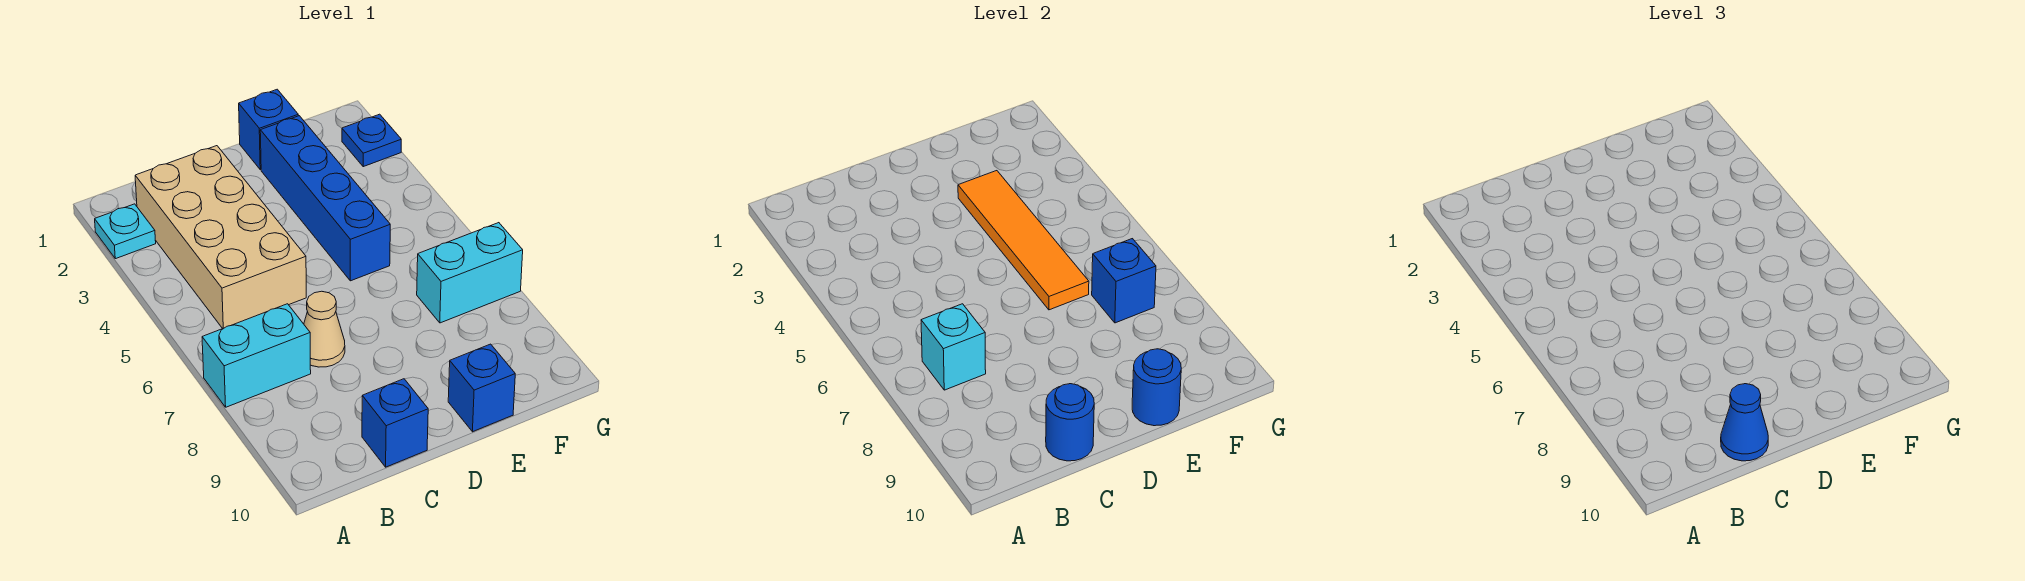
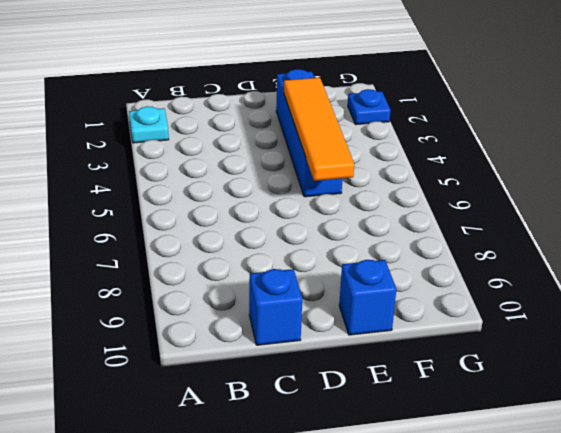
none -> cyan brick A7:B7 level 1
none -> tan brick B2:C5 level 1
none -> tan cone C7 level 1

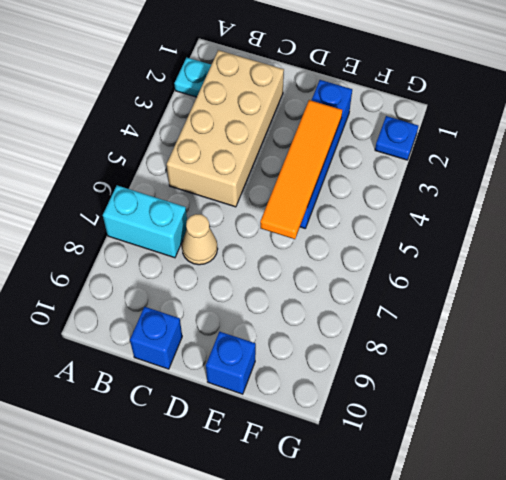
none -> blue brick E1 level 1
none -> cyan brick F7:G7 level 1
none -> cyan brick B7 level 2

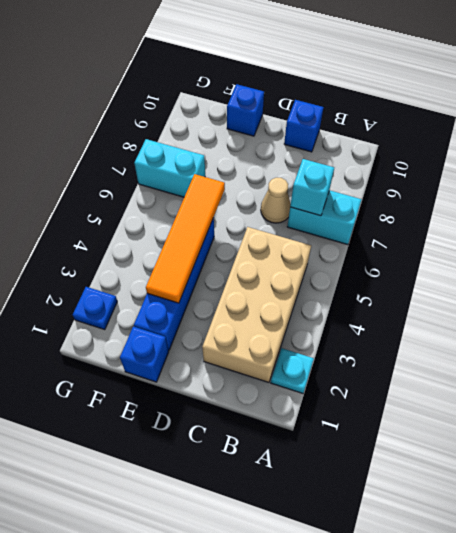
none -> blue round brick C10 level 2
none -> blue round brick E10 level 2
none -> blue brick F7 level 2

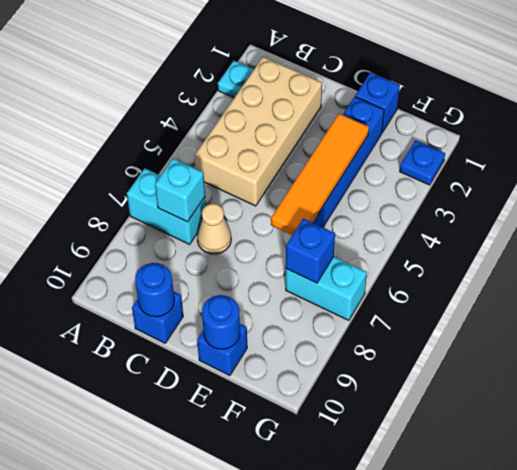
none -> blue cone C10 level 3

